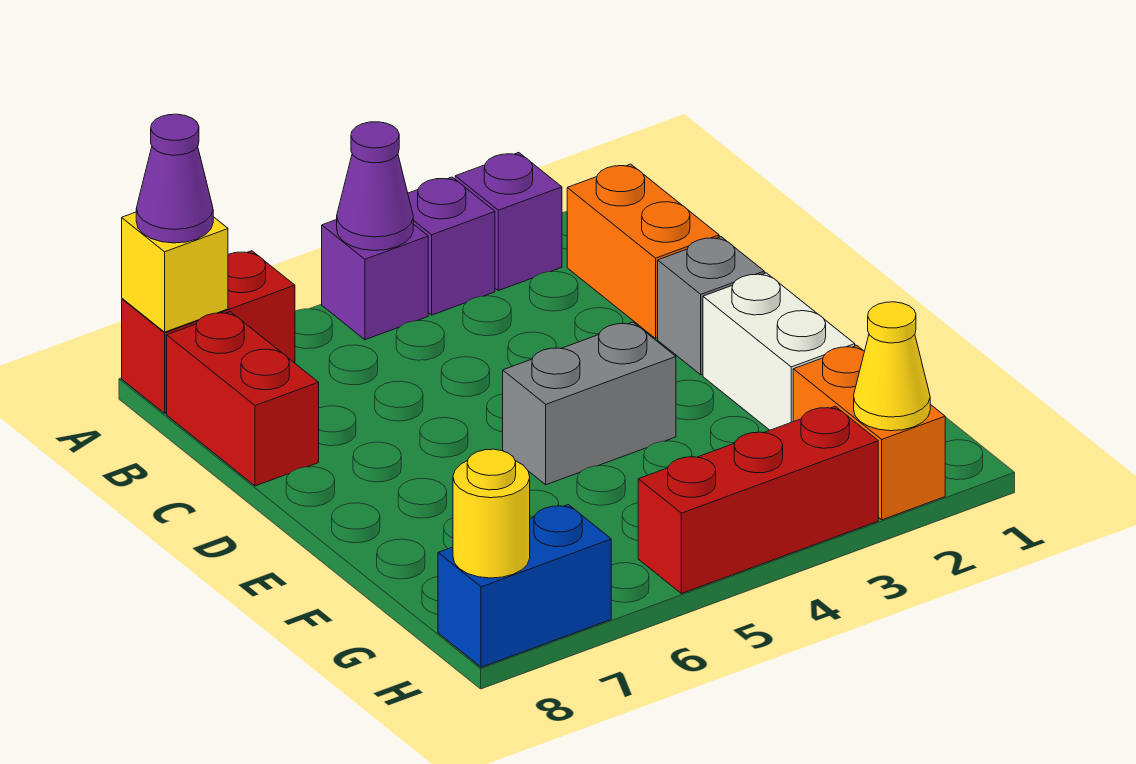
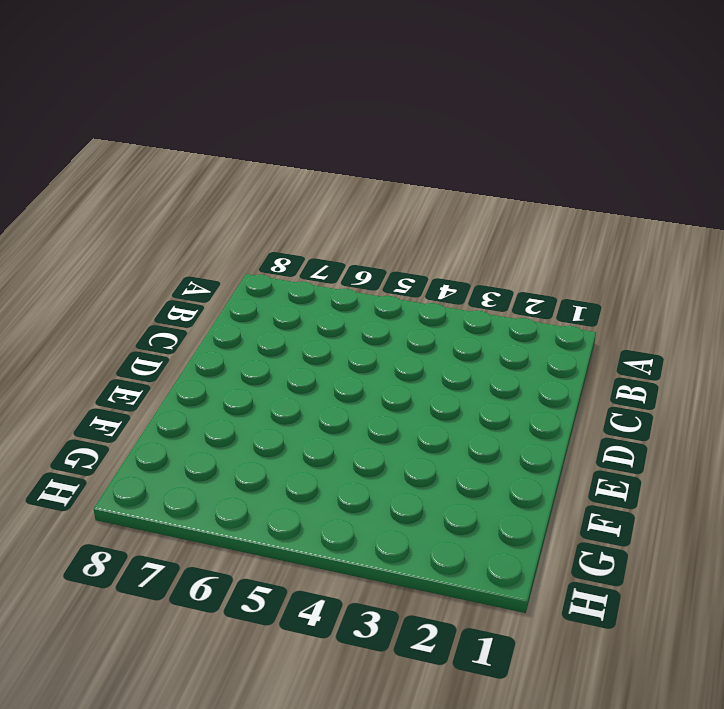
none -> purple brick A3 level 1
none -> purple brick A4 level 1
none -> purple brick A5 level 1

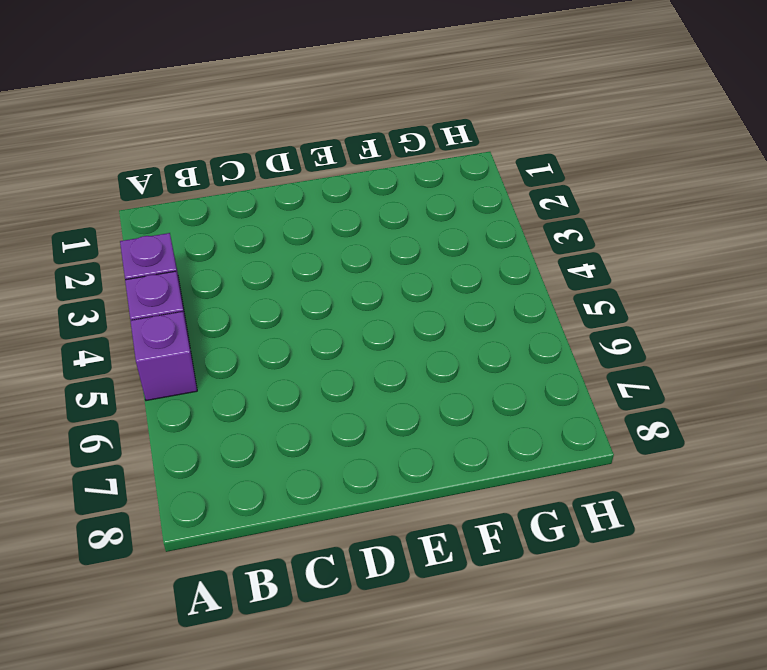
none -> red brick A7:A8 level 1
none -> orange brick B2:C2 level 1
none -> red brick B8:C8 level 1

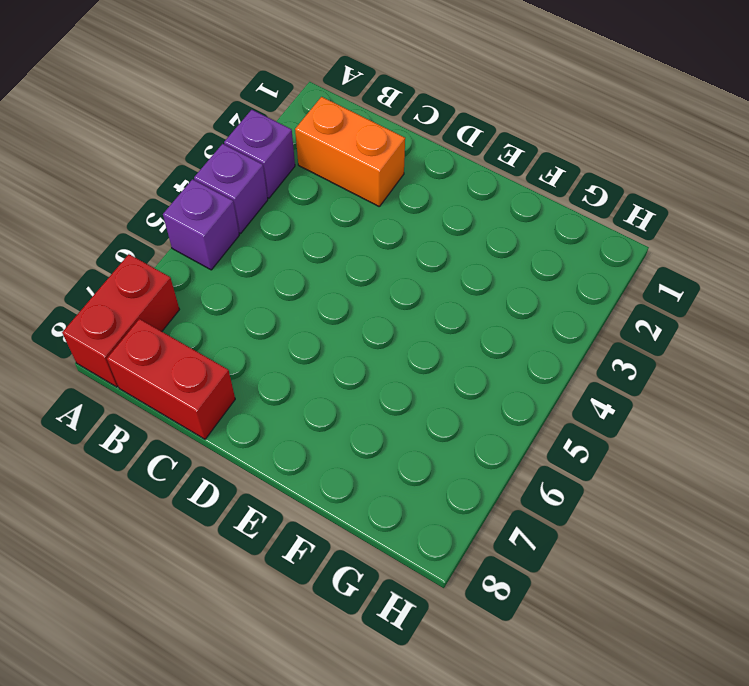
none -> grey brick D2 level 1
none -> white brick E2:F2 level 1
none -> grey brick E4:E5 level 1

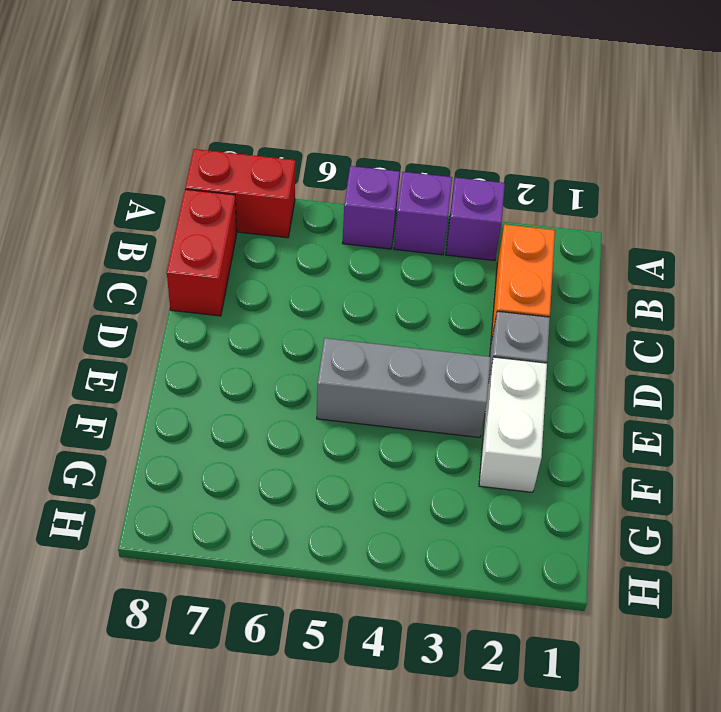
grey brick E3:E5 level 1 -> grey brick E4:E5 level 1
none -> orange brick G2:H2 level 1
none -> red brick H3:H5 level 1
none -> blue brick H7:H8 level 1

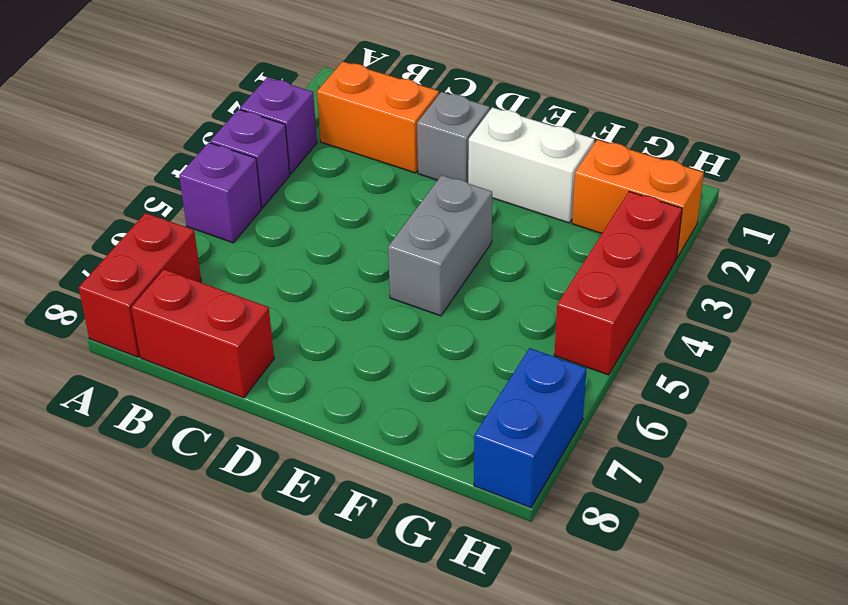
none -> purple cone A5 level 2
none -> yellow brick A8 level 2
none -> yellow cone H2 level 2

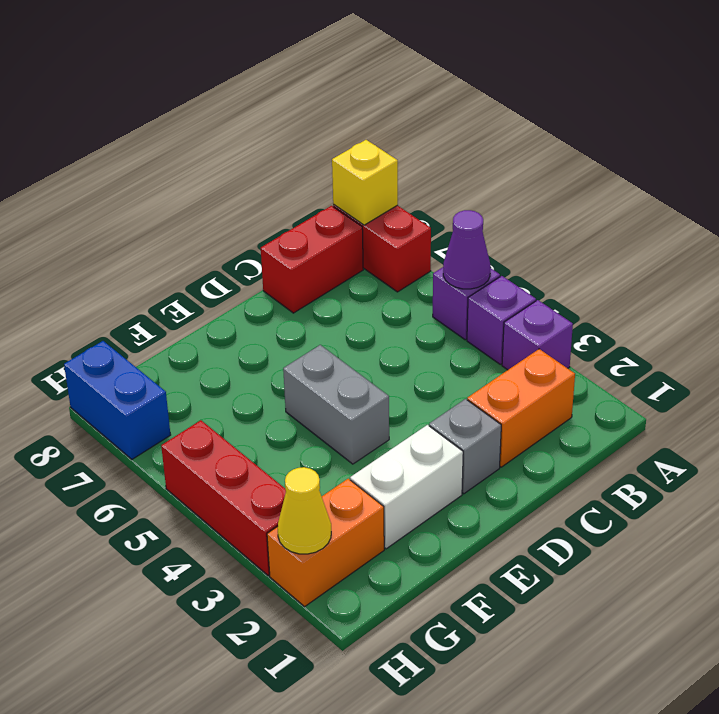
none -> yellow round brick H8 level 2
none -> purple cone A8 level 3

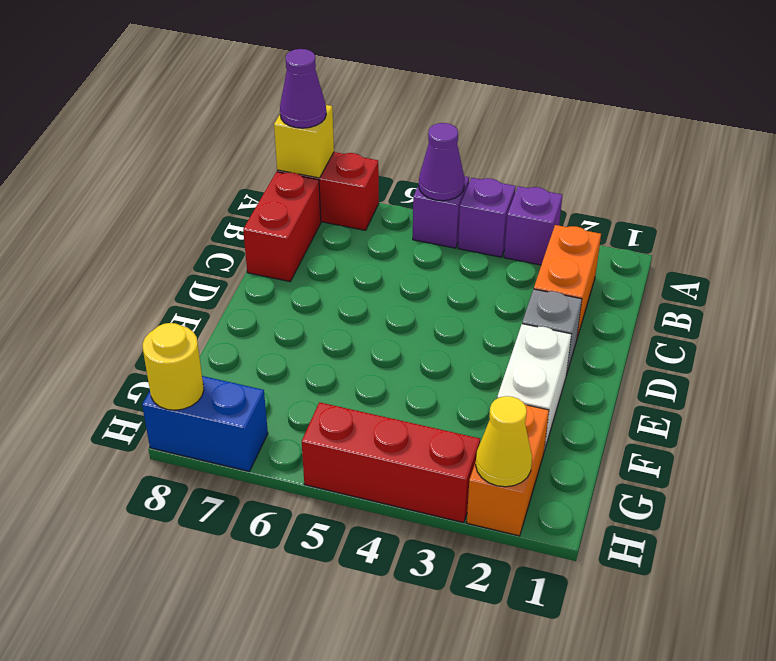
none -> grey brick E4:E5 level 1

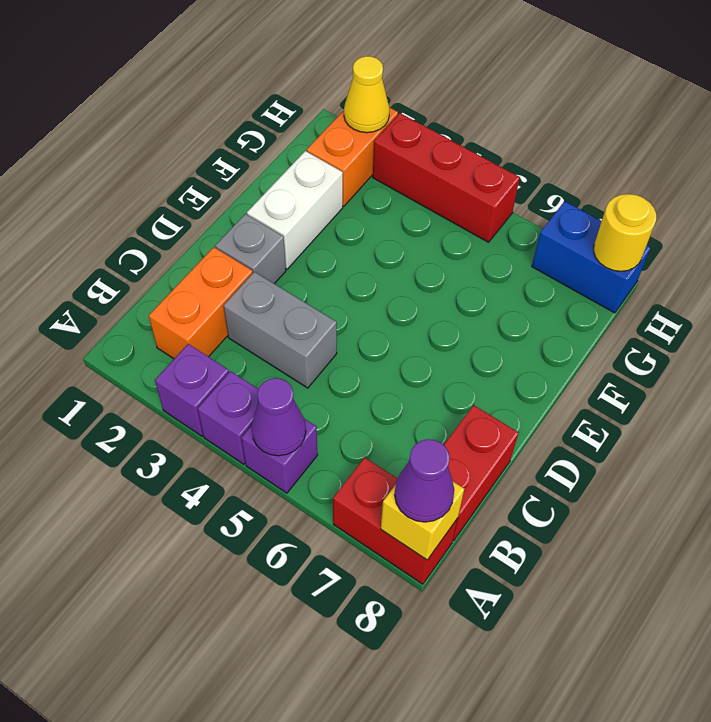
grey brick C3:C4 level 1 -> grey brick E4:E5 level 1

